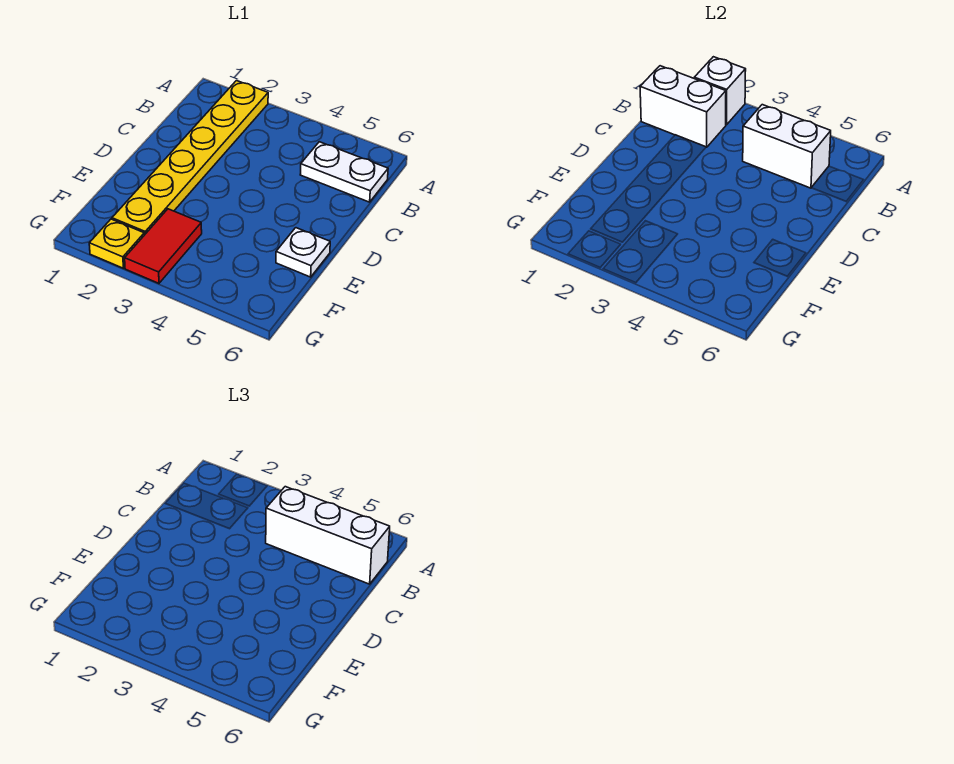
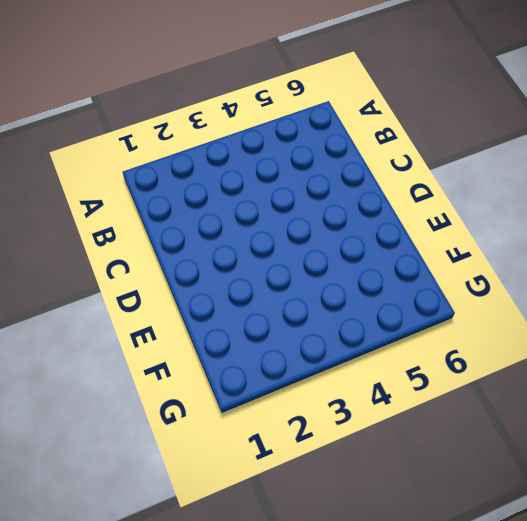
none -> yellow plate A2:F2 level 1
none -> white plate B5:B6 level 1

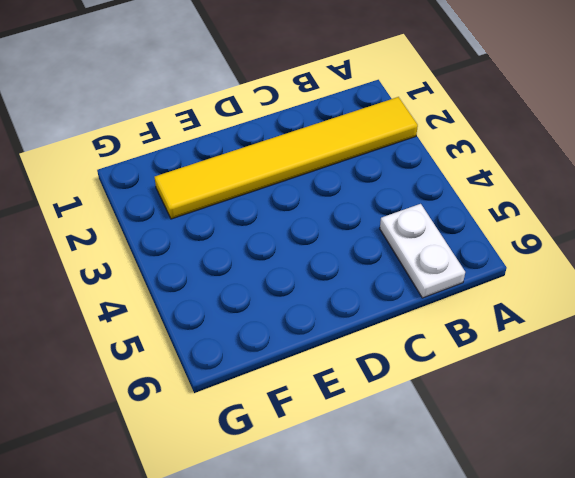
yellow tile A2:F2 level 1 -> yellow plate A2:F2 level 1
none -> white plate E6 level 1
none -> red tile F3:G3 level 1

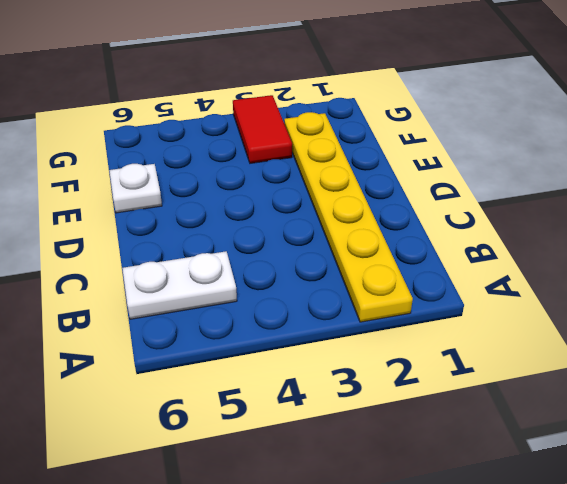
none -> yellow plate G2 level 1
none -> white brick A2 level 2

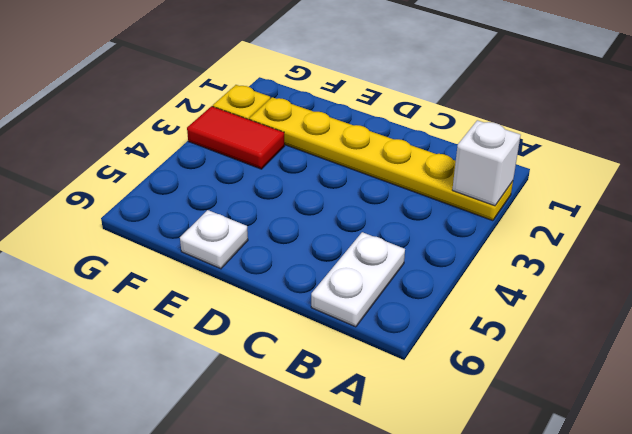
none -> white brick B1:B2 level 2
none -> white brick B4:B5 level 2

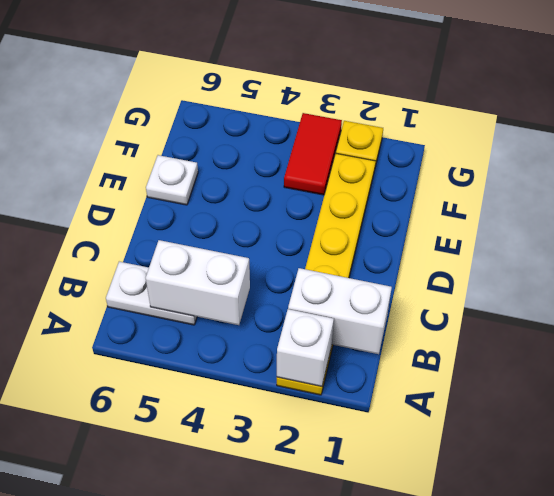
none -> white brick B4:B6 level 3

